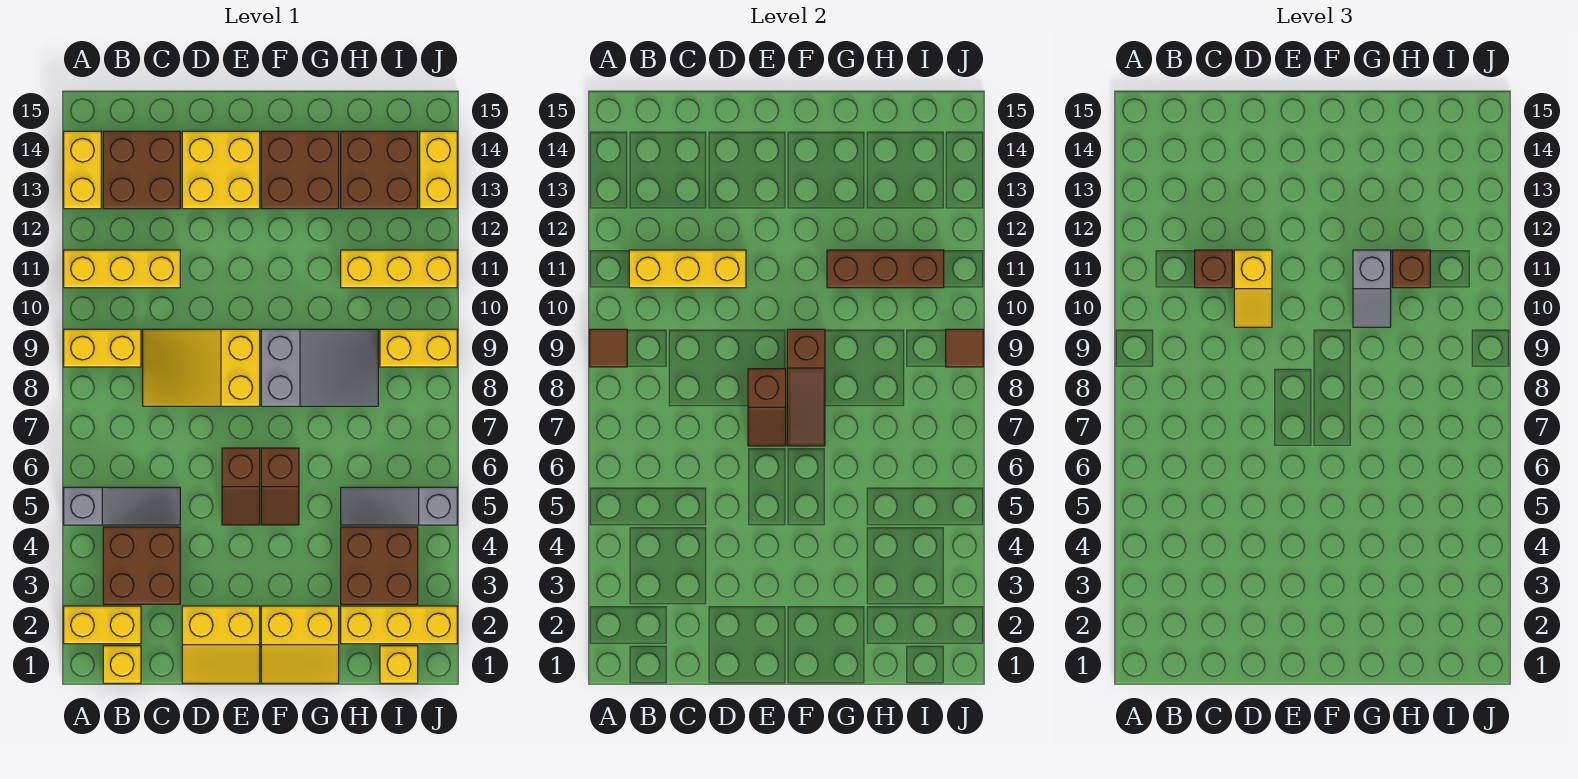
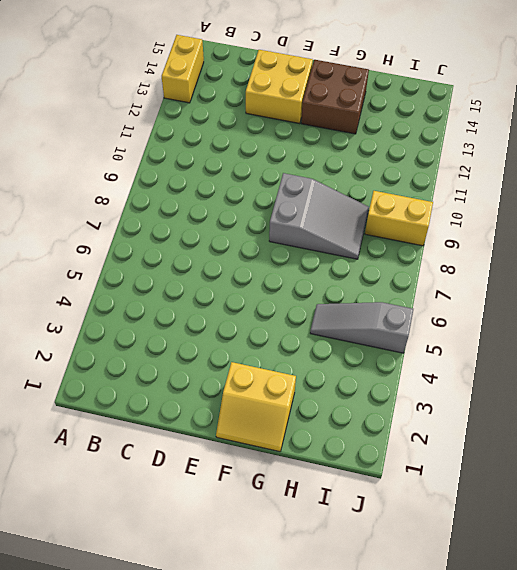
none -> yellow brick A2:B2 level 1
none -> grey slope A5:C5 level 1 top A
none -> yellow brick A9:B9 level 1
none -> yellow brick A11:C11 level 1

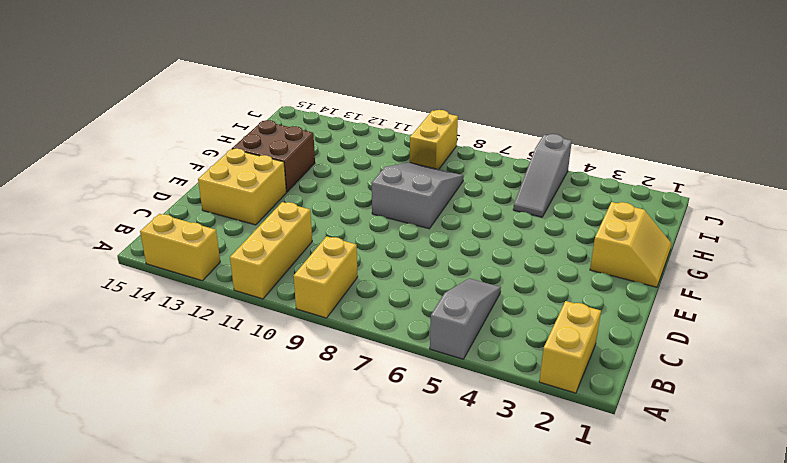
none -> yellow brick B1 level 1
none -> brown brick B3:C4 level 1
none -> brown brick B13:C14 level 1
none -> yellow slope C8:E9 level 1 top E

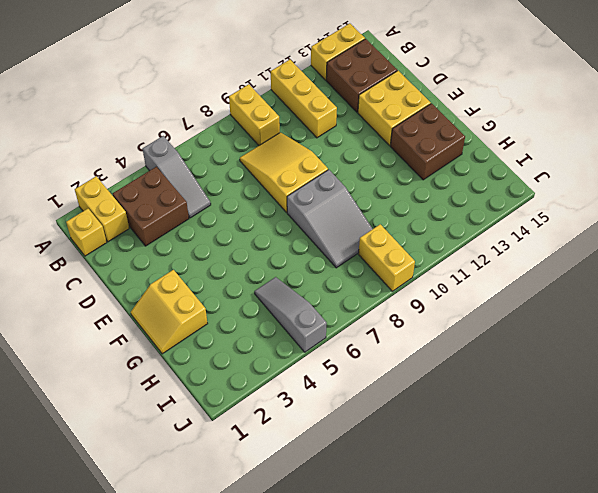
none -> yellow slope D1:E2 level 1 top 2
none -> brown slope E5:E6 level 1 top 6
none -> brown slope F5:F6 level 1 top 6
none -> yellow brick H2:J2 level 1

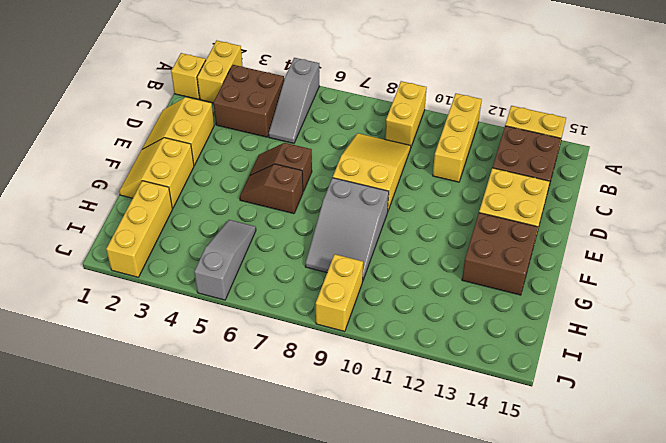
none -> brown brick H3:I4 level 1
none -> yellow brick H11:J11 level 1
none -> brown brick H13:I14 level 1
none -> yellow brick I1 level 1

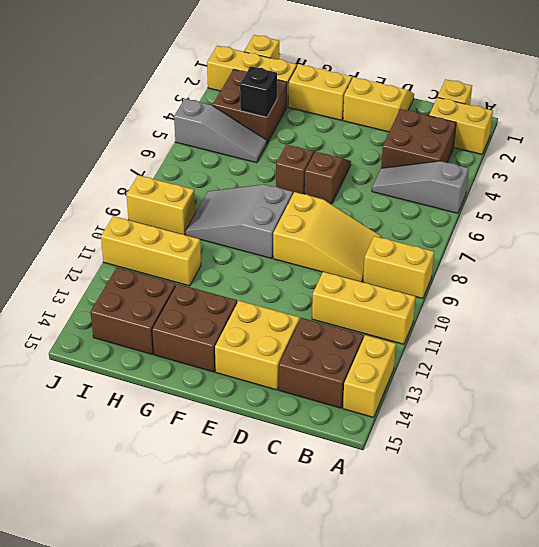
black brick H4 level 2 -> none
none -> yellow brick J13:J14 level 1
none -> brown tile A9 level 2
none -> yellow brick B11:D11 level 2
none -> brown slope E7:E8 level 2 top 8

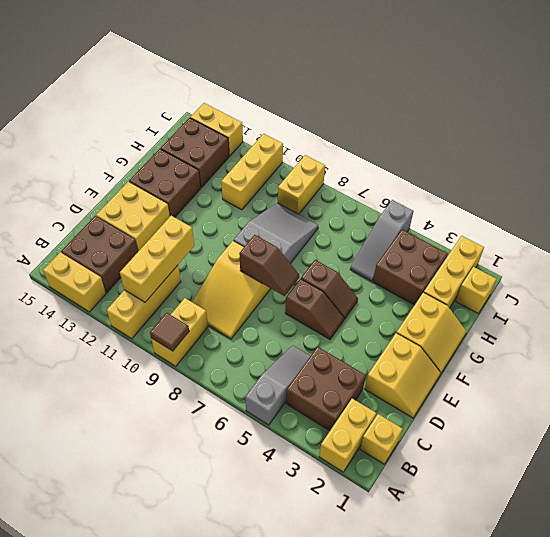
none -> brown slope F7:F9 level 2 top 9
none -> brown brick G11:I11 level 2
none -> brown tile J9 level 2
none -> brown brick C11 level 3

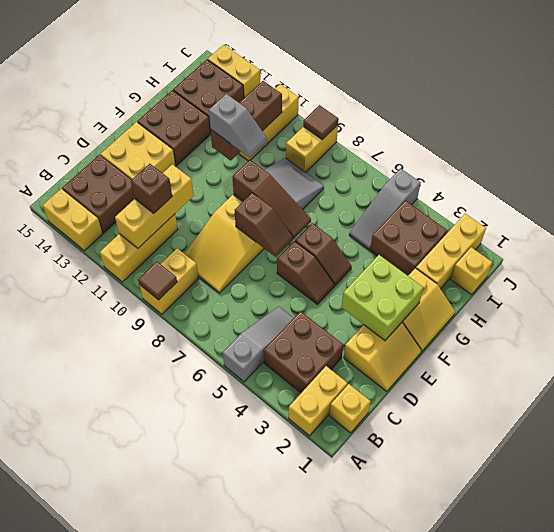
lime brick E2:F3 level 2 -> none
none -> yellow slope D10:D11 level 3 top 11
none -> brown brick H11 level 3

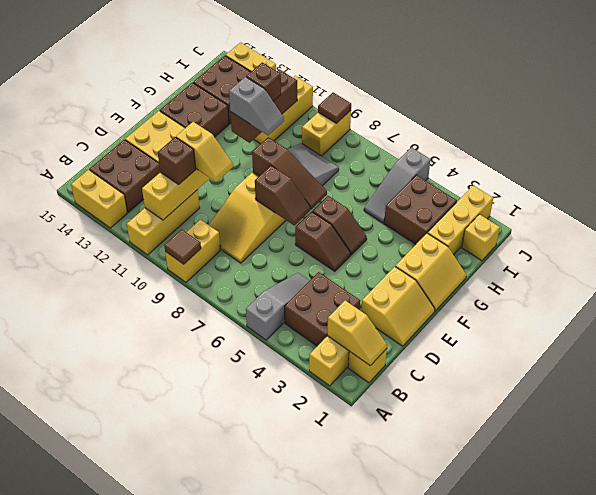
yellow slope B1:B2 level 2 top 2 -> none

